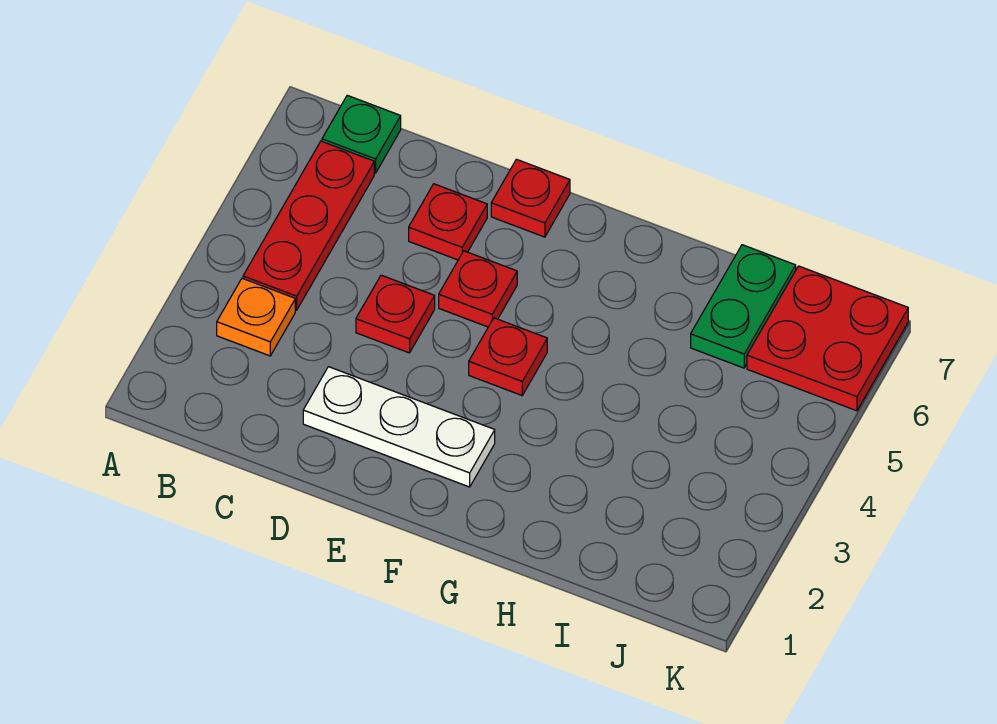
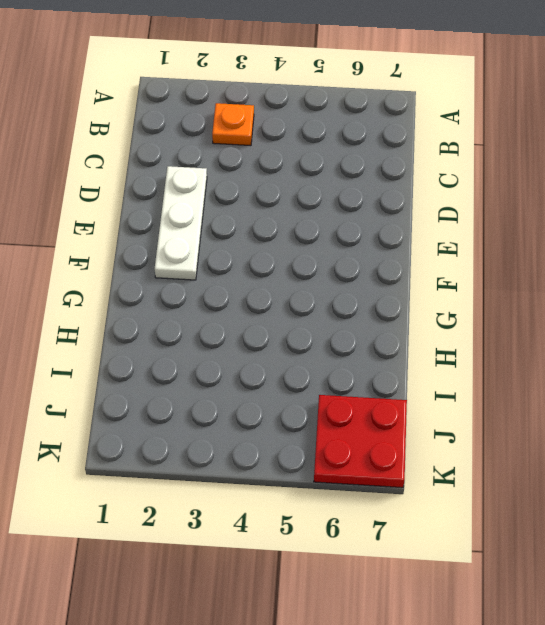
none -> red plate B4:B6 level 1
none -> green plate B7 level 1

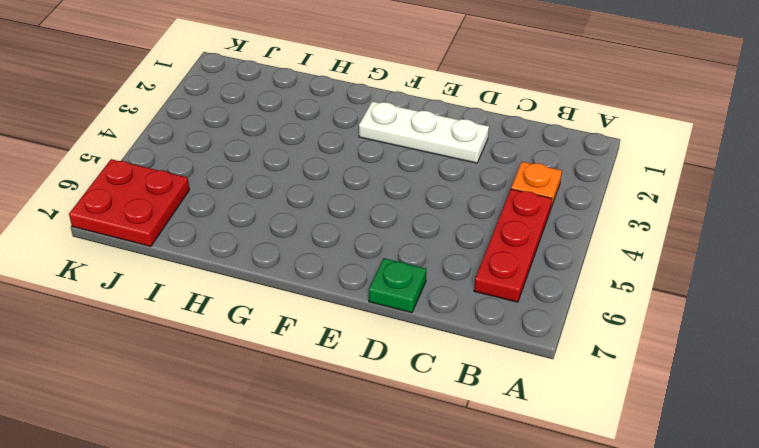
green plate D7 level 1 -> green plate B7 level 1
none -> red plate D4 level 1
none -> red plate D6 level 1

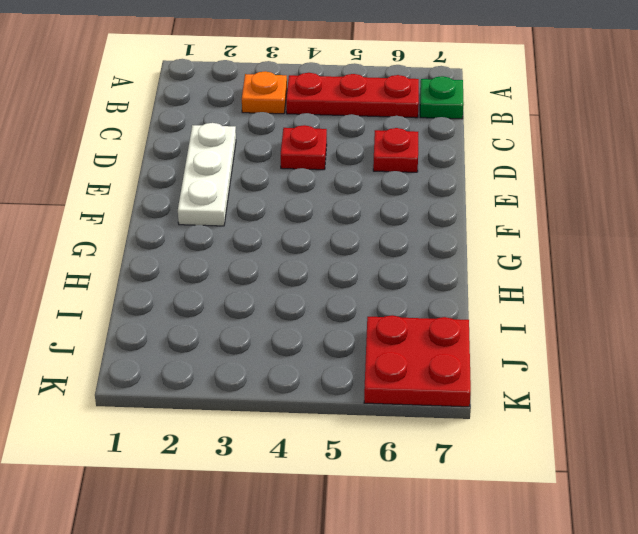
none -> red plate E5 level 1
none -> red plate E7 level 1

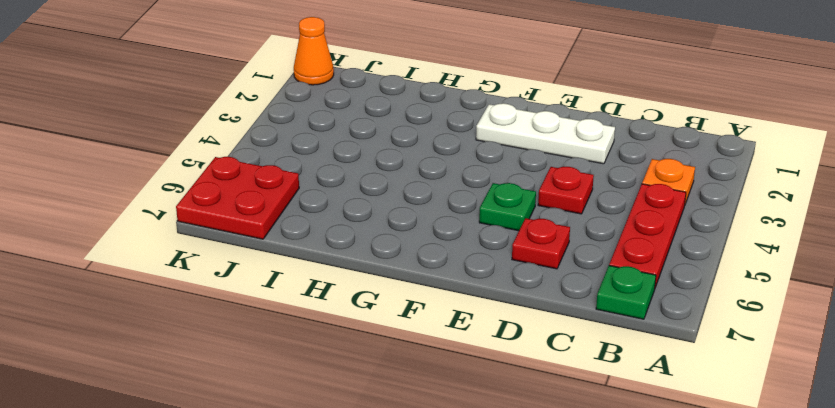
green plate E5 level 1 -> red plate E5 level 1
orange cone K1 level 1 -> none
none -> red plate E7 level 1
none -> red plate F4 level 1

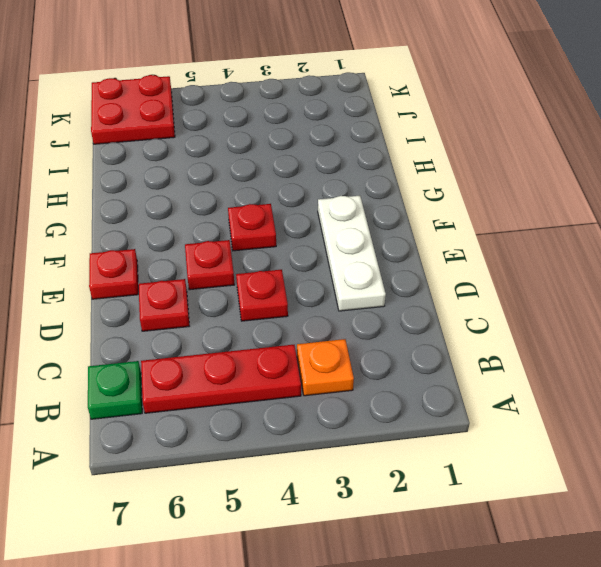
none -> green plate I6:I7 level 1

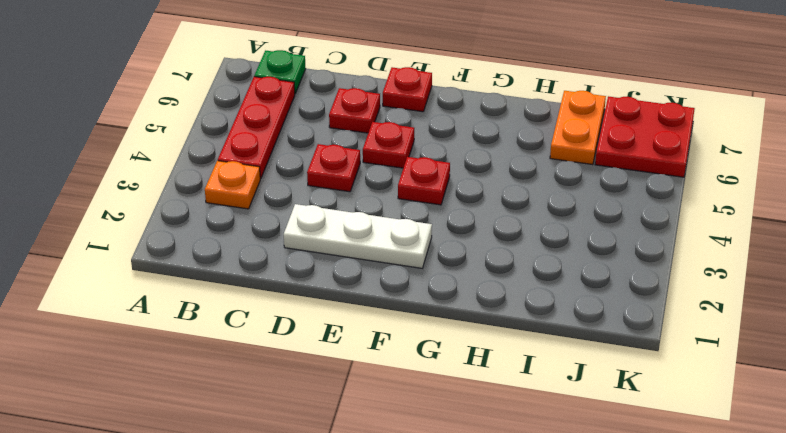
orange plate I6:I7 level 1 -> green plate I6:I7 level 1

